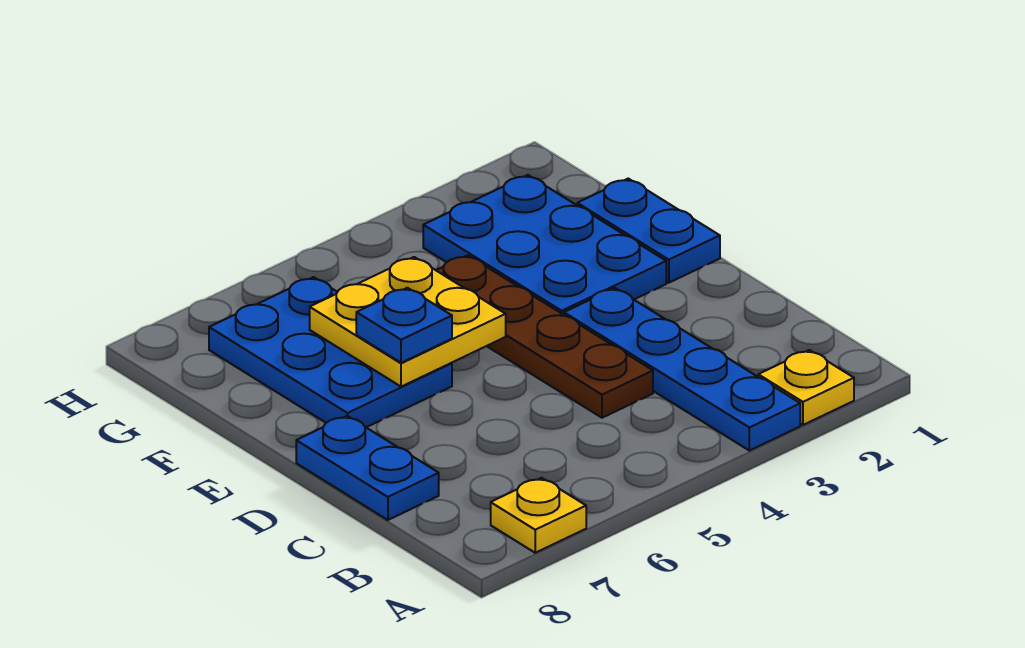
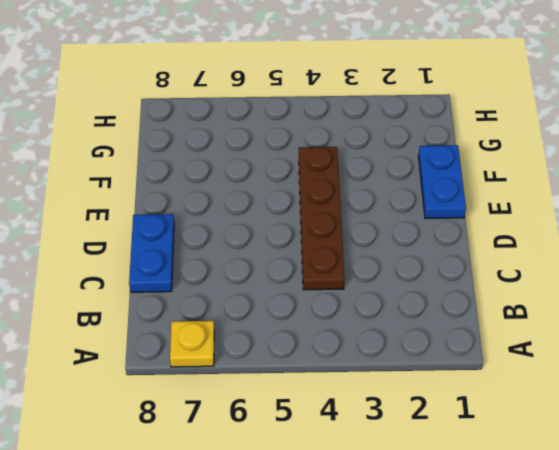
none -> yellow plate A2 level 1
none -> blue plate A3:D3 level 1

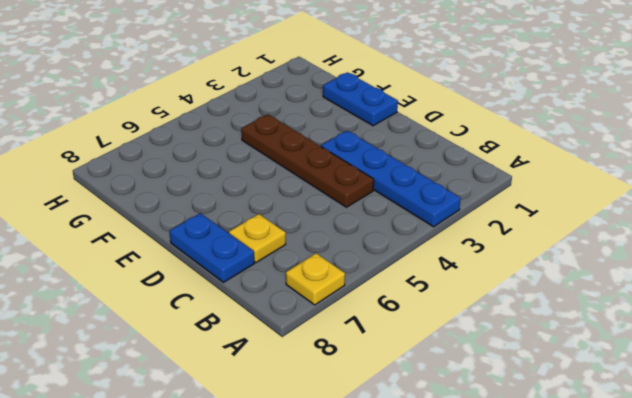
yellow plate C7 level 1 -> yellow plate A2 level 1
none -> blue plate E2:G3 level 1
none -> blue plate E6:G7 level 1

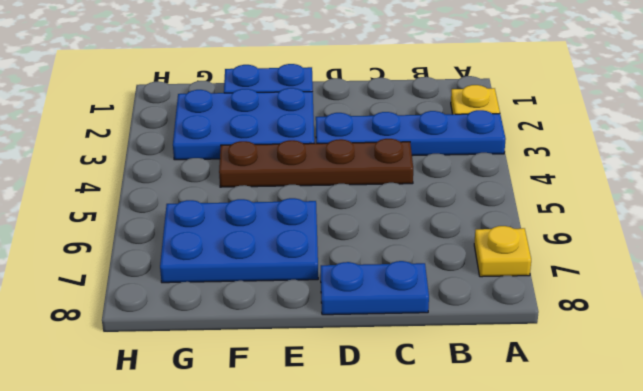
none -> yellow plate E5:F6 level 2
none -> blue plate E6 level 3

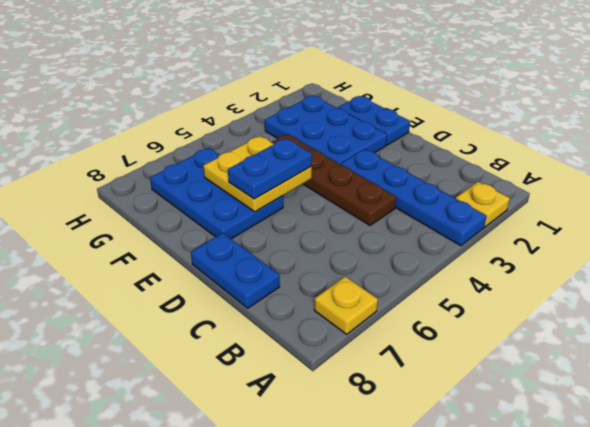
blue plate E5:E6 level 3 -> blue plate E6 level 3

